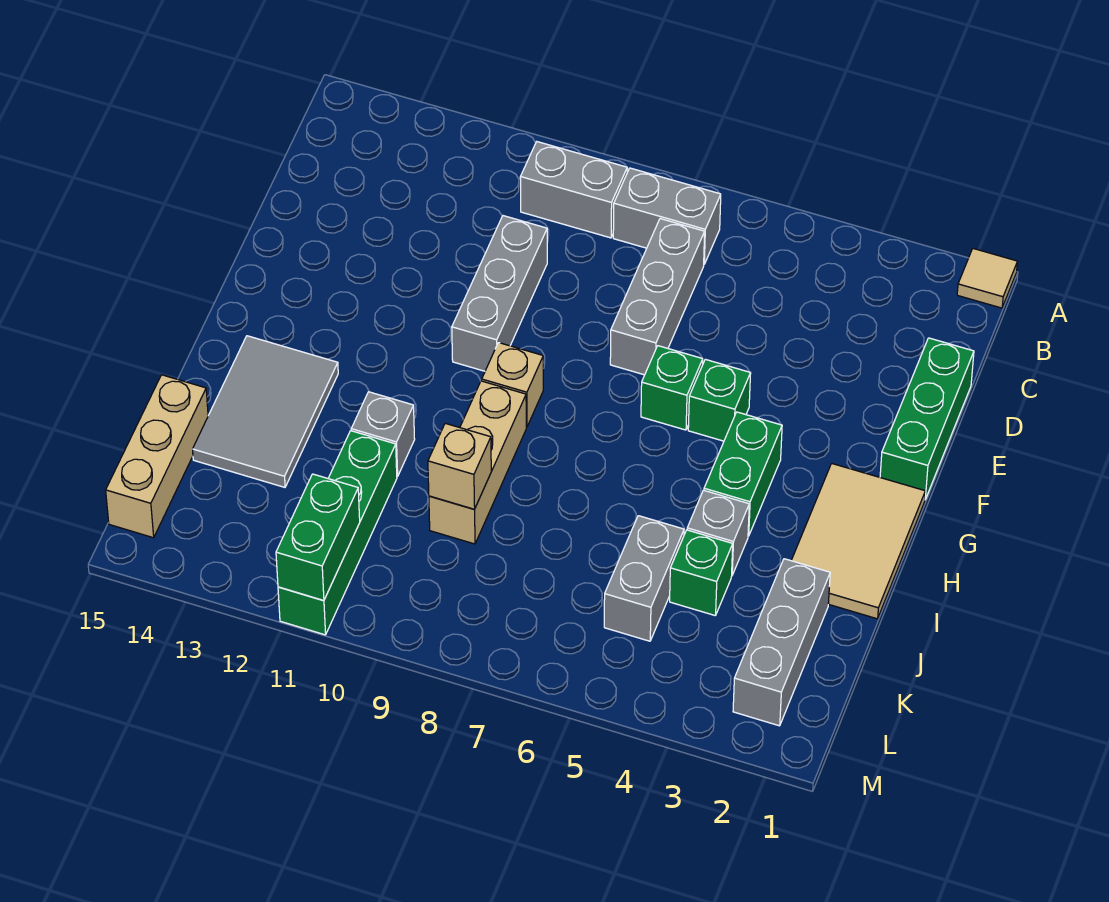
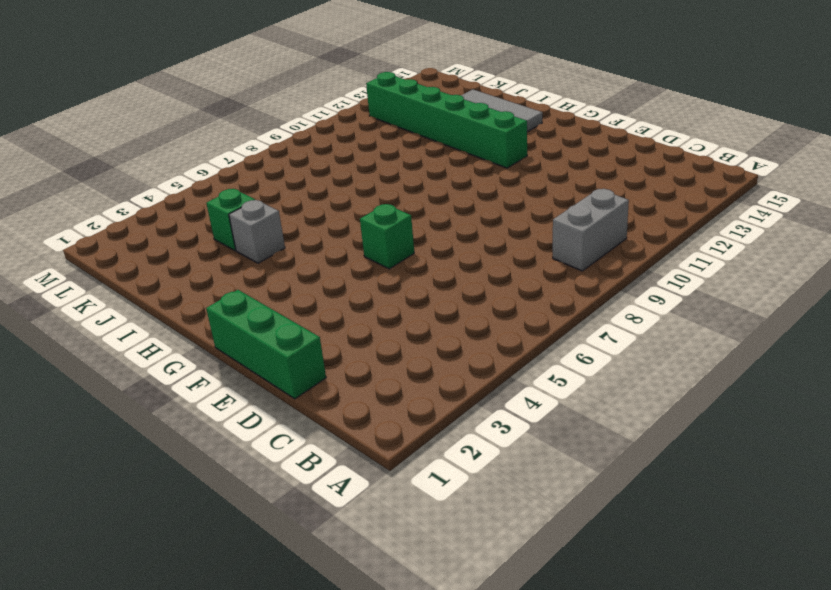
green brick G12:L12 level 1 -> none
none -> tan tile A1 level 1
none -> grey brick B7:B8 level 1
none -> grey brick C7:E7 level 1

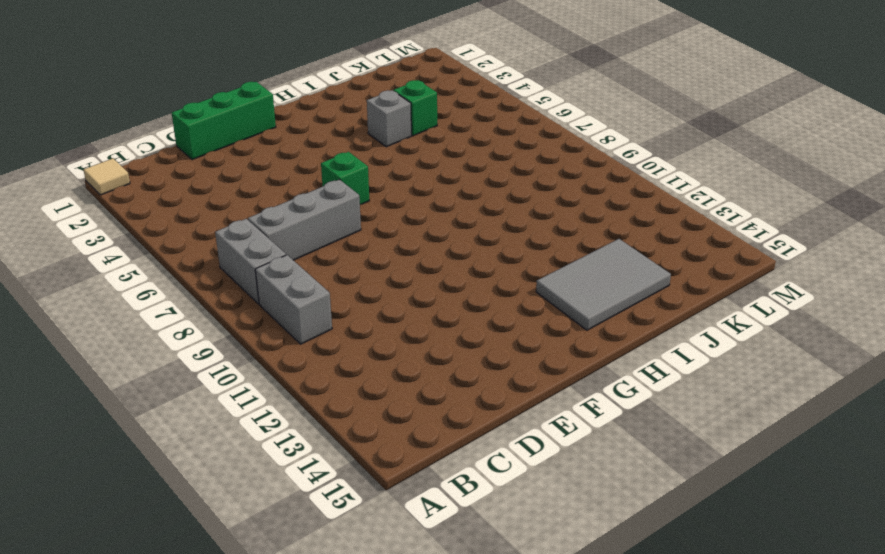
none -> grey brick D10:F10 level 1
none -> green brick F5 level 1
none -> tan tile G1:I2 level 1

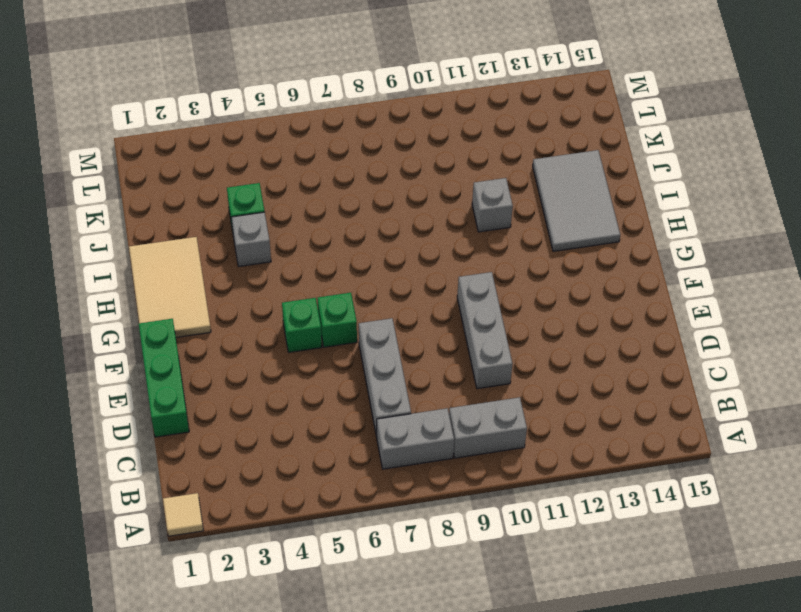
none -> green brick G4:H4 level 1
none -> tan brick G9 level 1
none -> tan brick H9:J9 level 1

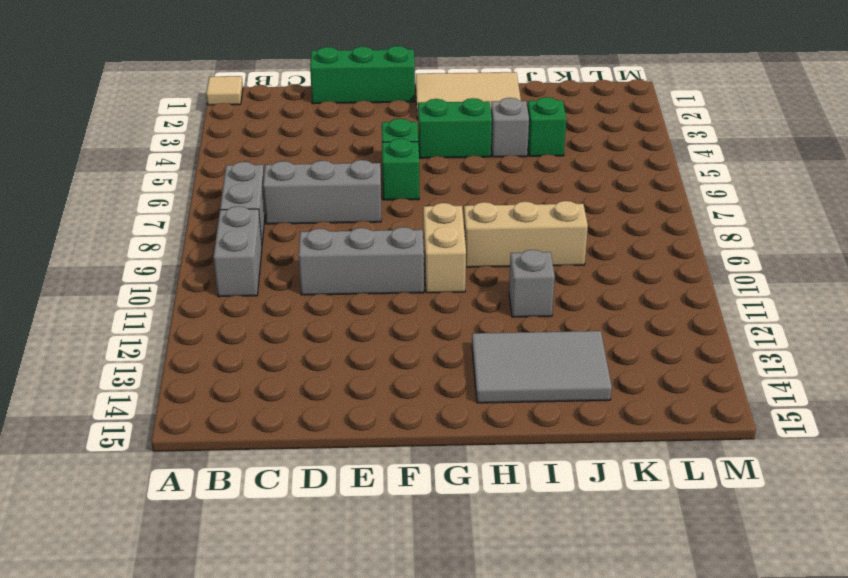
tan brick G9:G10 level 1 -> tan brick G9 level 1
none -> grey brick J2:L2 level 1
none -> grey brick J5:K5 level 1
none -> green brick J11:M11 level 1

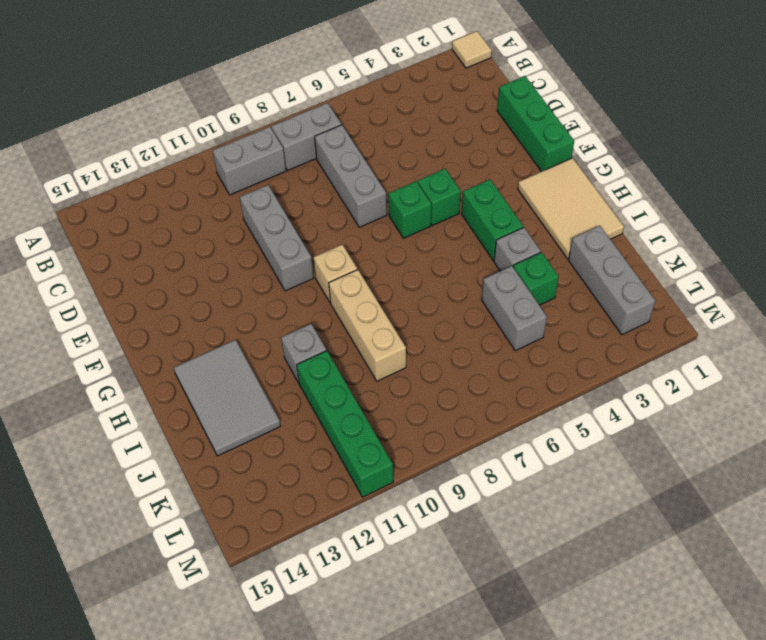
none -> tan brick J15:L15 level 1
none -> tan brick J9 level 2
none -> green brick L11:M11 level 2

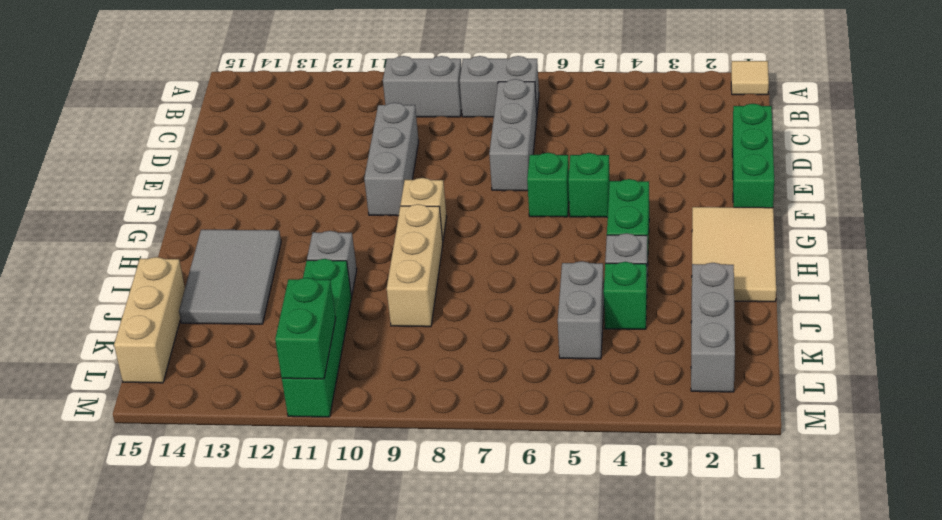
none -> tan brick J9 level 2

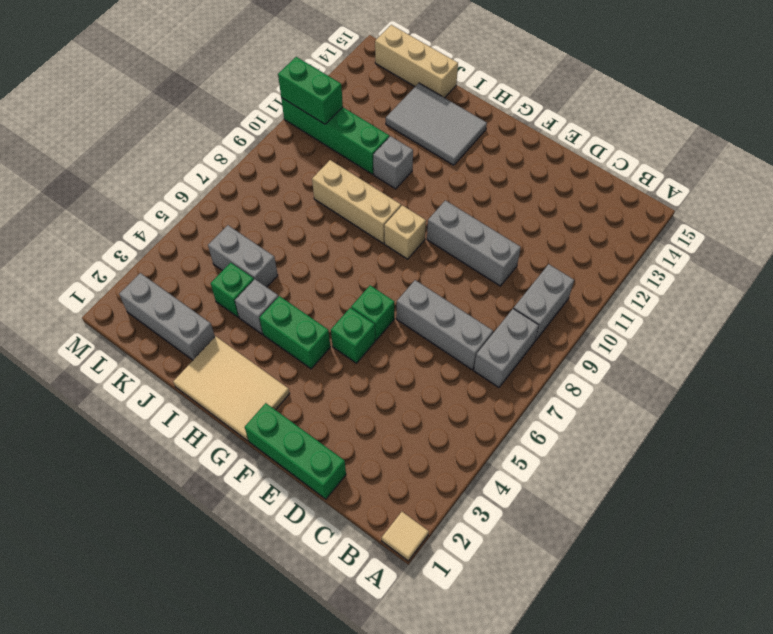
none -> tan brick J9 level 2

